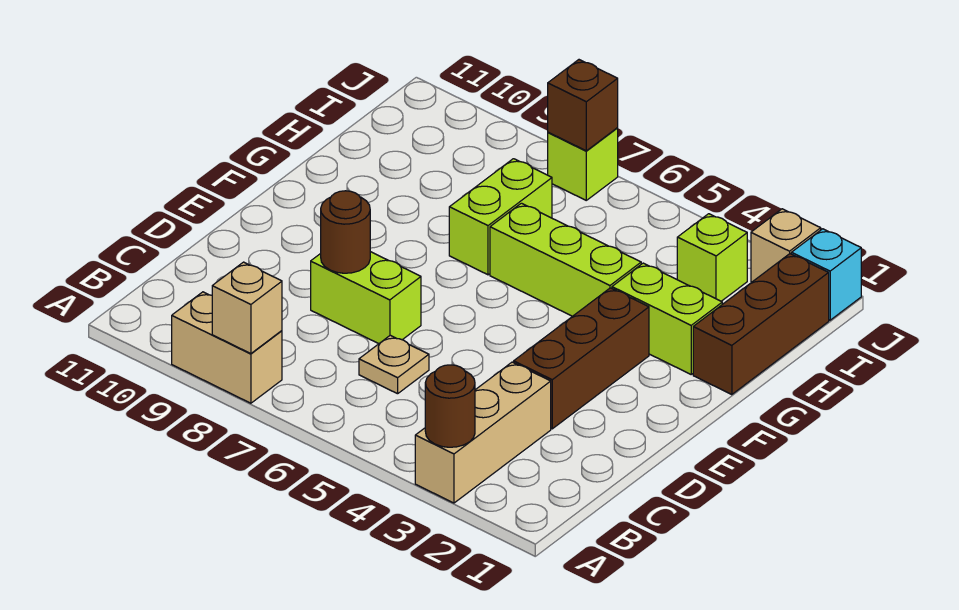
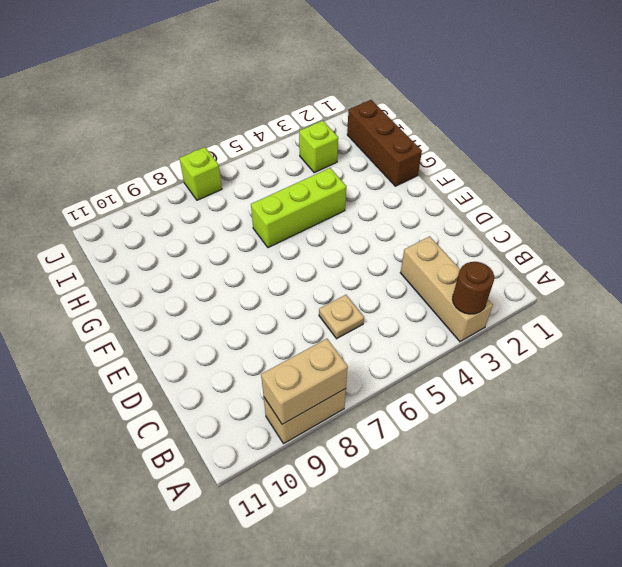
tan brick A8:A9 level 2 -> tan brick A8 level 2
none -> brown brick D3:F3 level 1
none -> lime brick D7:D8 level 1
none -> lime brick G2:G3 level 1

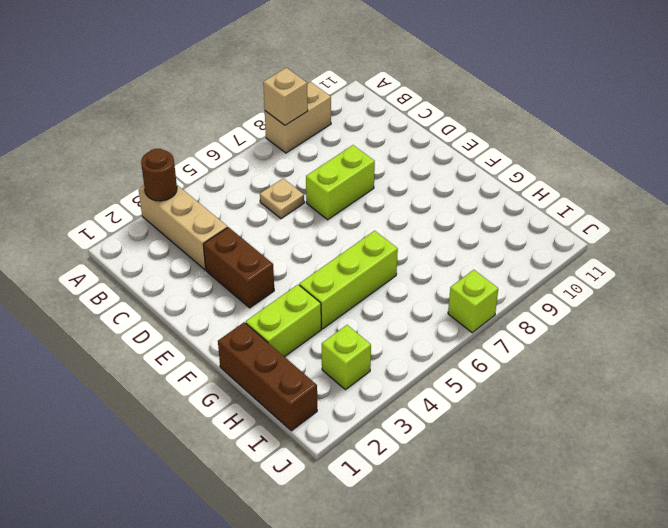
brown brick D3:E3 level 1 -> brown brick D3:F3 level 1
none -> lime brick G7:H7 level 1
none -> cyan brick J1 level 1
none -> tan brick J2 level 1

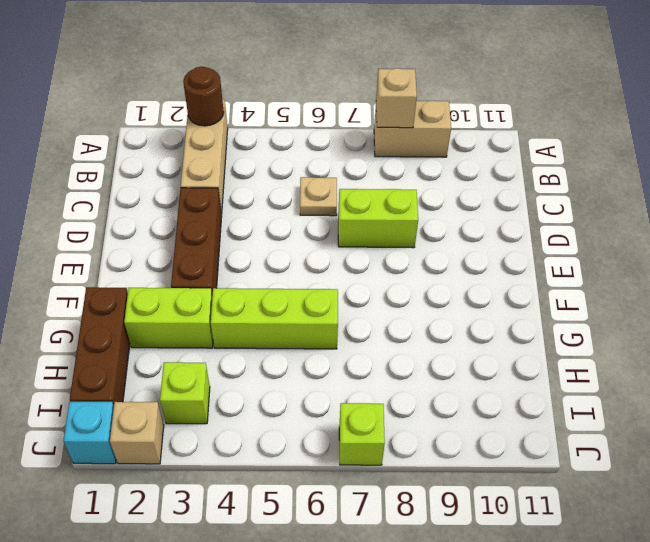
none -> lime brick G7:H7 level 1
none -> brown round brick D8 level 2
none -> brown brick J7 level 2

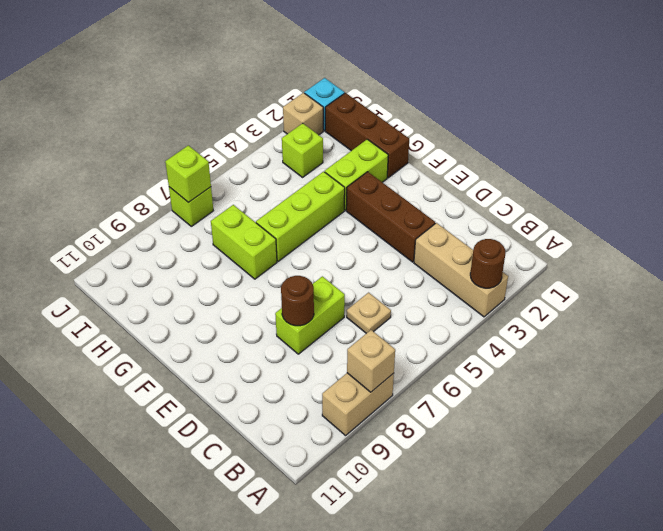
lime brick J7 level 2 -> brown brick J7 level 2

